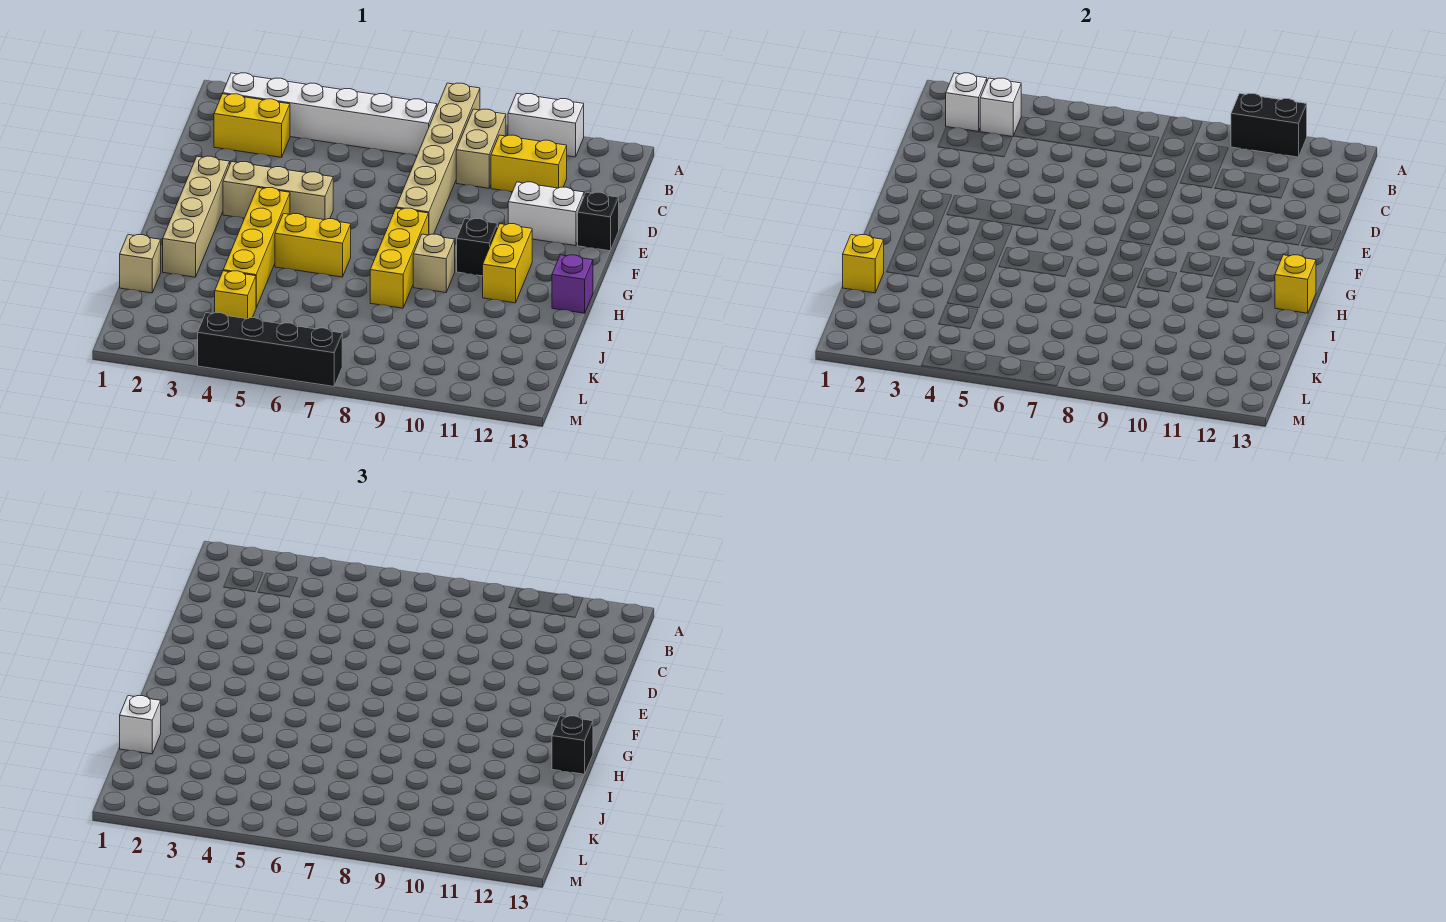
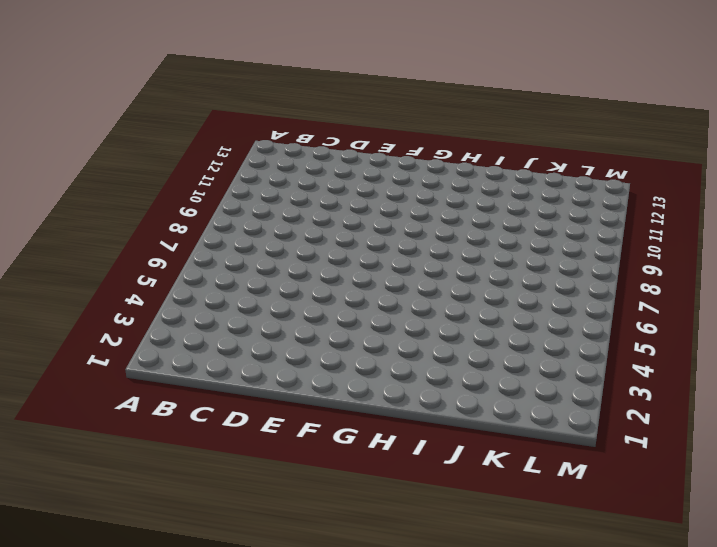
none -> tan brick A8:F8 level 1
none -> white brick A10:A11 level 1
none -> white brick B2:B7 level 1

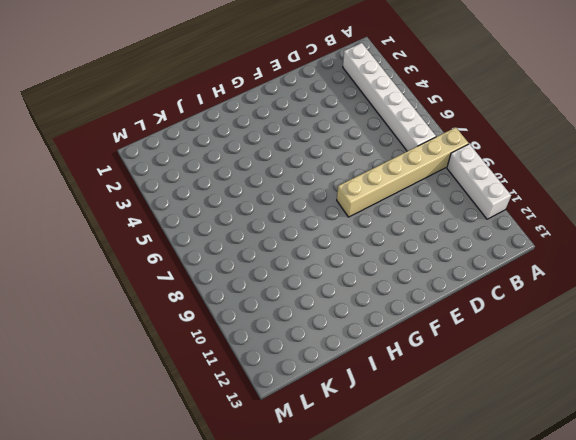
white brick A9:A11 level 1 -> white brick A10:A11 level 1
none -> tan brick B9:C9 level 1
none -> yellow brick C2:C3 level 1
none -> yellow brick C10:C11 level 1

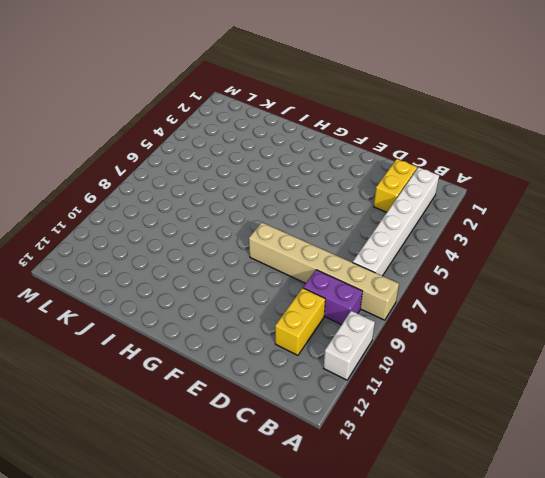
purple brick B9:C9 level 1 -> tan brick B9:C9 level 1
none -> white brick E11:E12 level 1
none -> black brick E13 level 1
none -> tan brick F2:I2 level 1

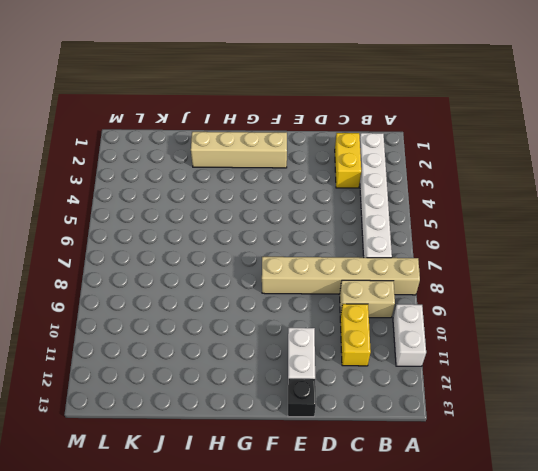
none -> tan brick F3:F5 level 1
none -> yellow brick G4:J4 level 1
none -> yellow brick G8:I8 level 1

